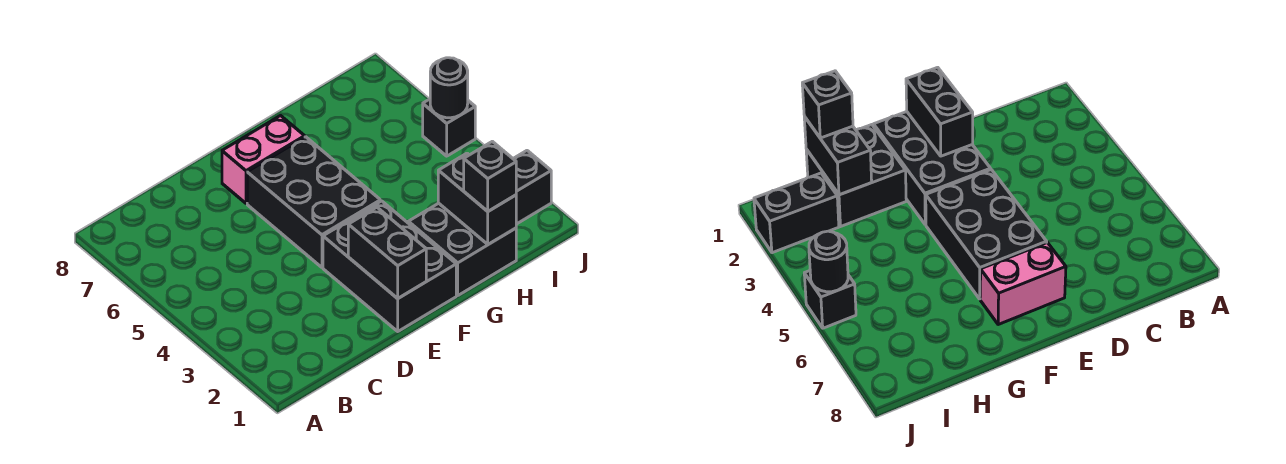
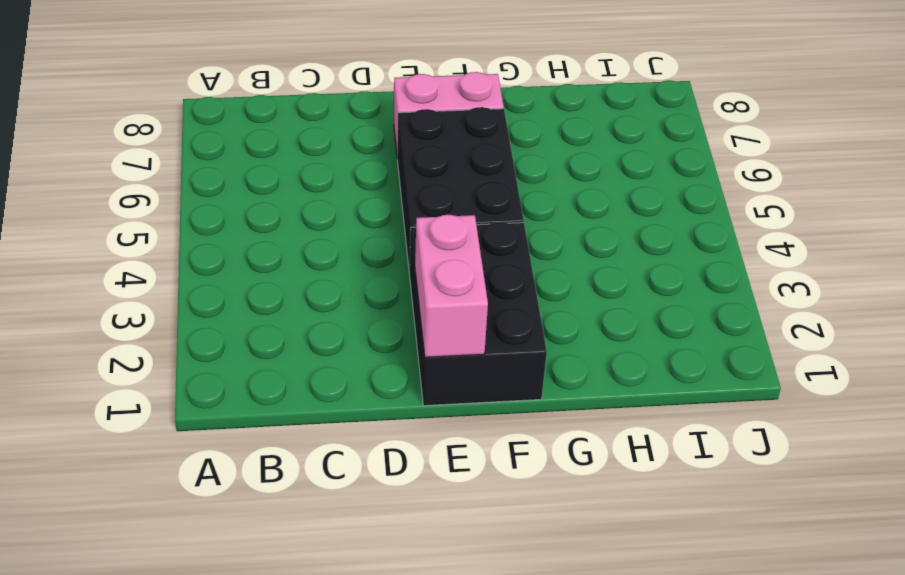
pink brick E1:E2 level 2 -> black brick E1:E2 level 2
none -> black brick G1:H2 level 1
none -> black brick I2:J2 level 1

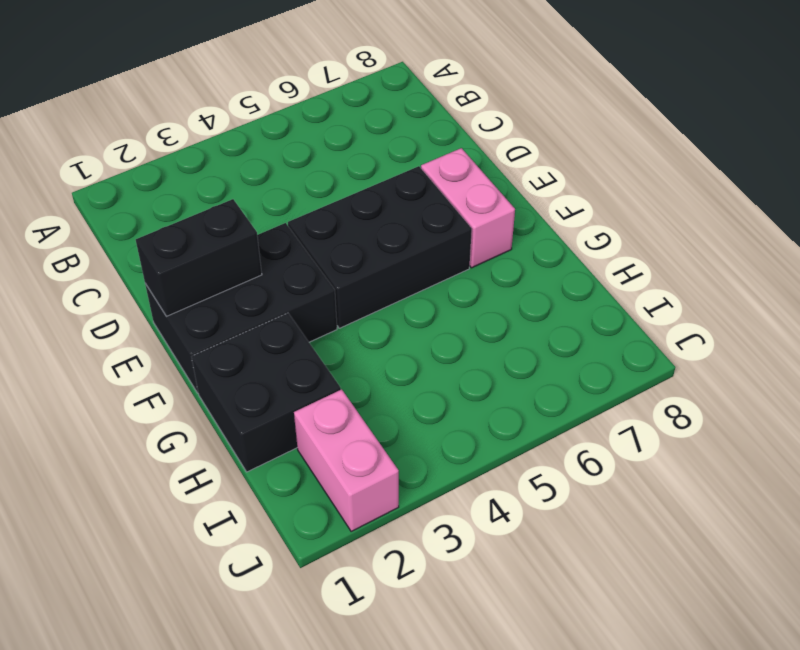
pink brick I2:J2 level 1 -> black brick I2:J2 level 1
none -> black brick J5 level 1
none -> black brick H1:H2 level 2

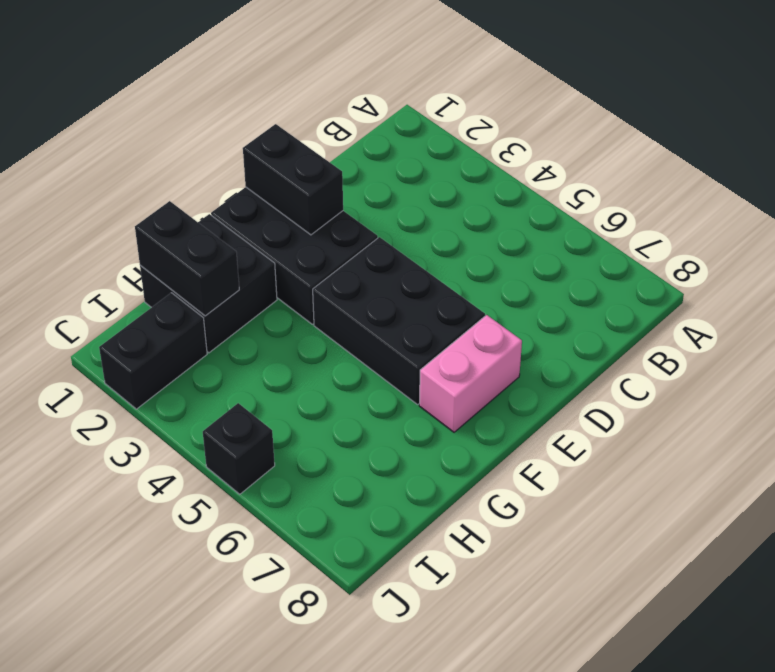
none -> black round brick J5 level 2
none -> black brick H1 level 3

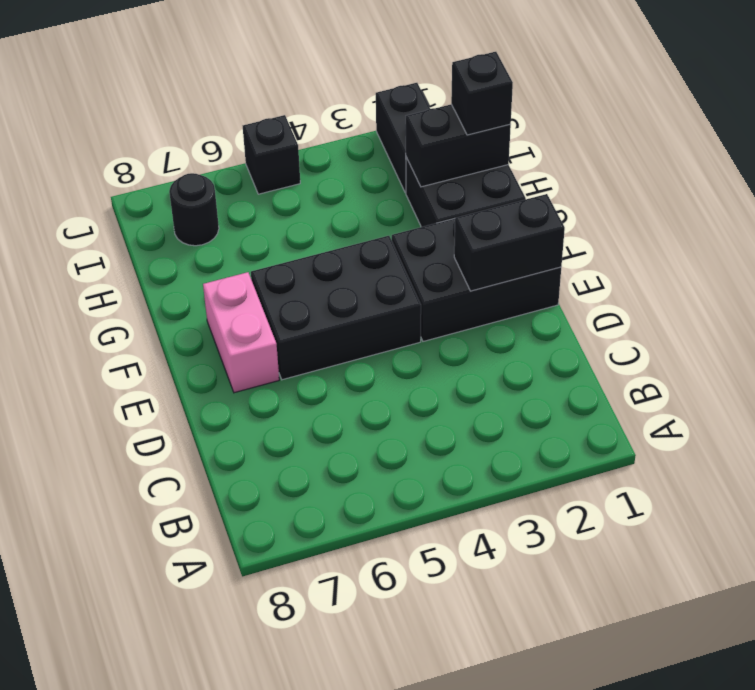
black round brick I7 level 1 -> black round brick J5 level 2

